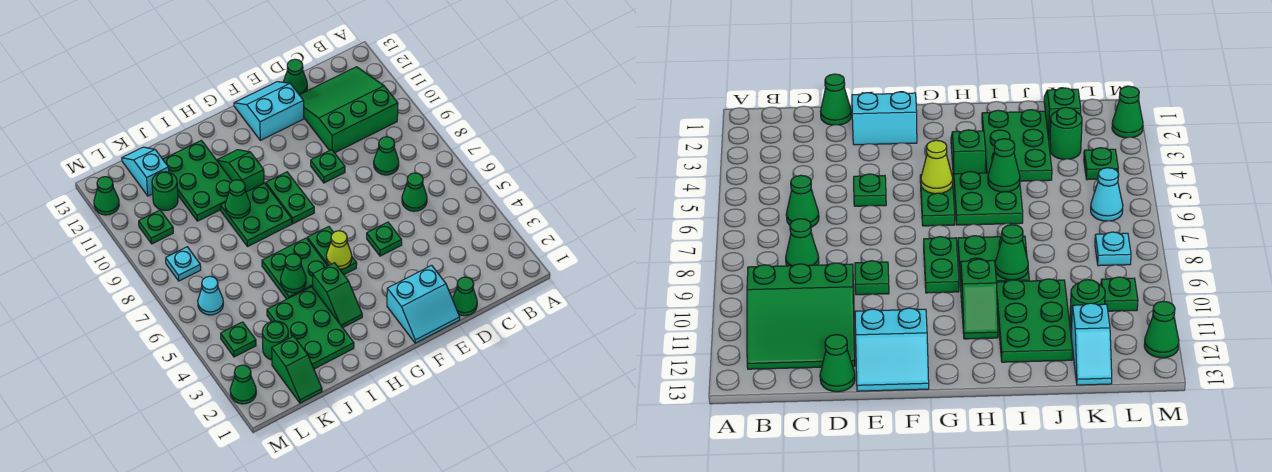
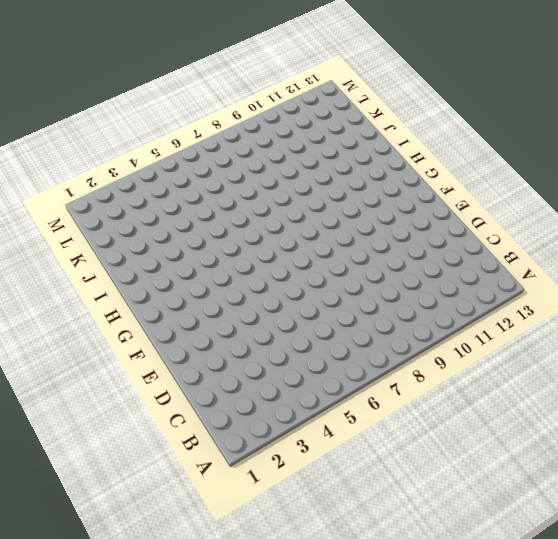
none -> green slope B10:D12 level 1 top 10
none -> green cone C6 level 1
none -> green cone C8 level 1
none -> green cone D1 level 1

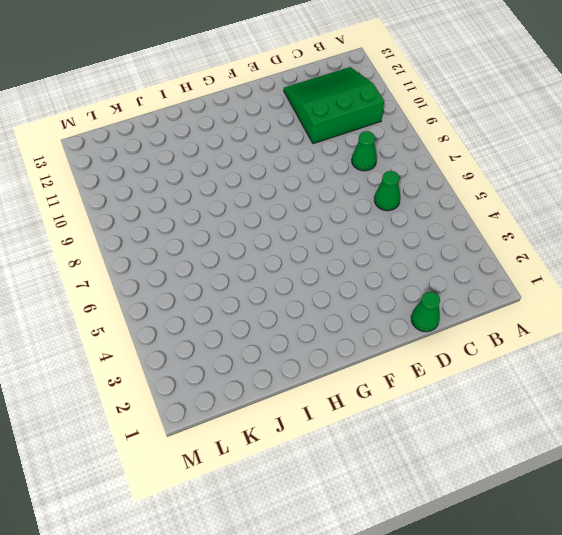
none -> green cone D13 level 1
none -> cyan slope E1:F2 level 1 top 2
none -> green plate E5 level 1
none -> green plate E9 level 1

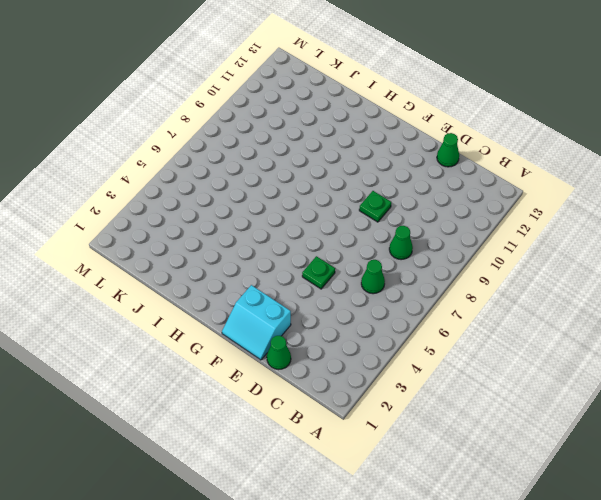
none -> green slope B10:D12 level 1 top 10
none -> cyan slope E12:F13 level 1 top 12
none -> green plate G5:G6 level 1
none -> green plate G8:G9 level 1

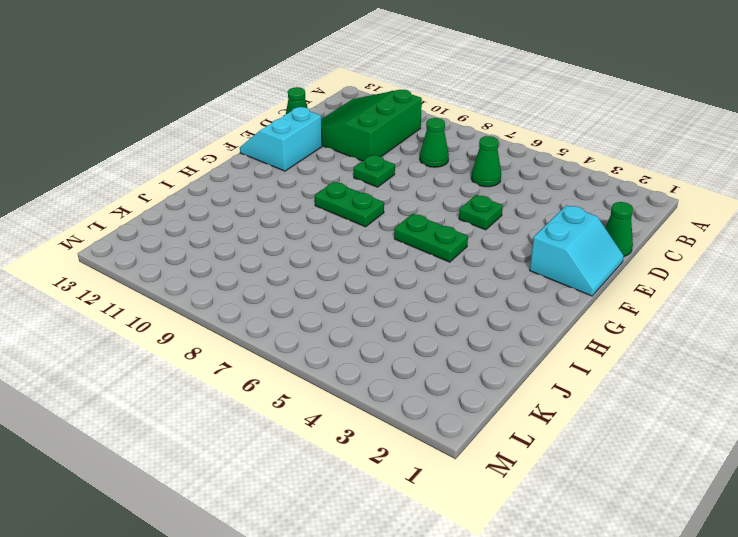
none -> green slope H3:H4 level 1 top 4
none -> green plate H5:I6 level 1
none -> green plate H8:I9 level 1
none -> green slope H10:H11 level 1 top 10

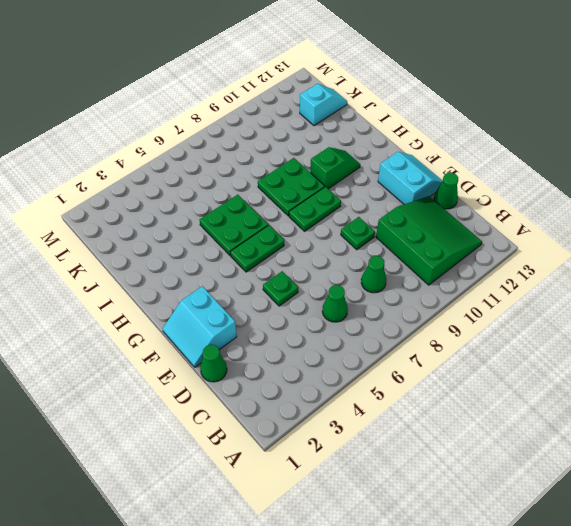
none -> green slope H3:H4 level 1 top 4
none -> green plate I2:J4 level 1
none -> green plate I10:J12 level 1
none -> green slope K1:K2 level 1 top 2

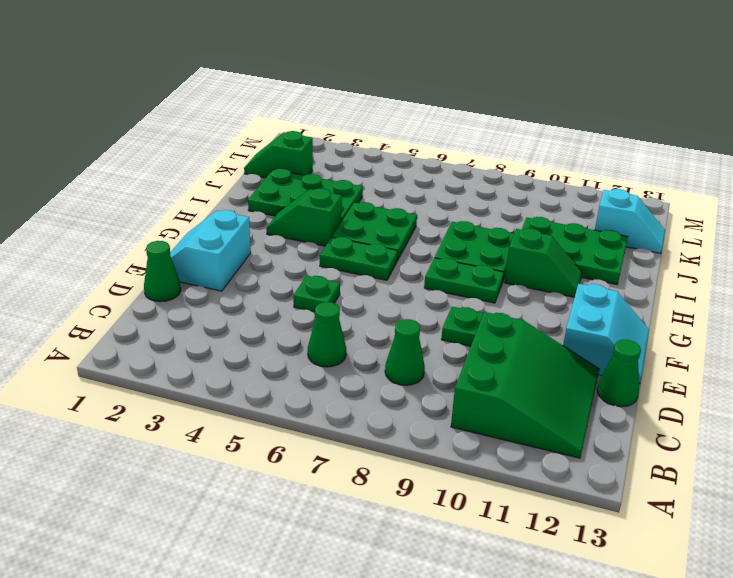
none -> green round brick K3 level 1
none -> green round brick K11 level 1
none -> green plate L4 level 1
none -> cyan cone L6 level 1

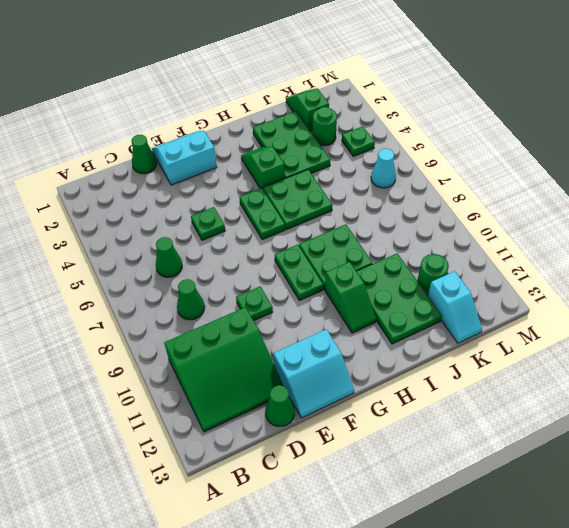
none -> cyan plate L8 level 1
none -> green plate L10 level 1
none -> green cone M2 level 1
none -> green cone M12 level 1

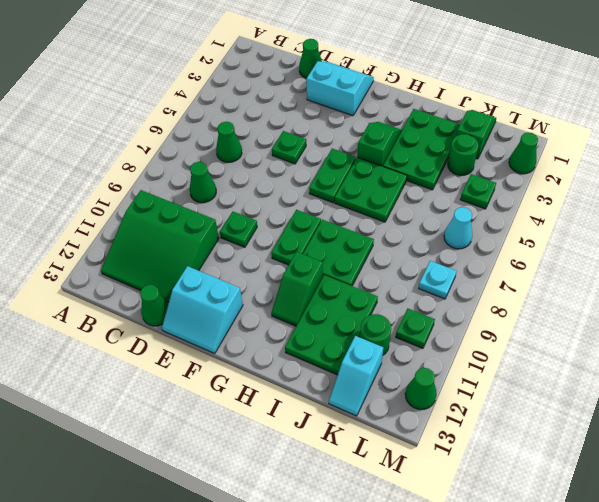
none -> lime cone G5 level 2
none -> green cone I5 level 2
none -> green cone I9 level 2

